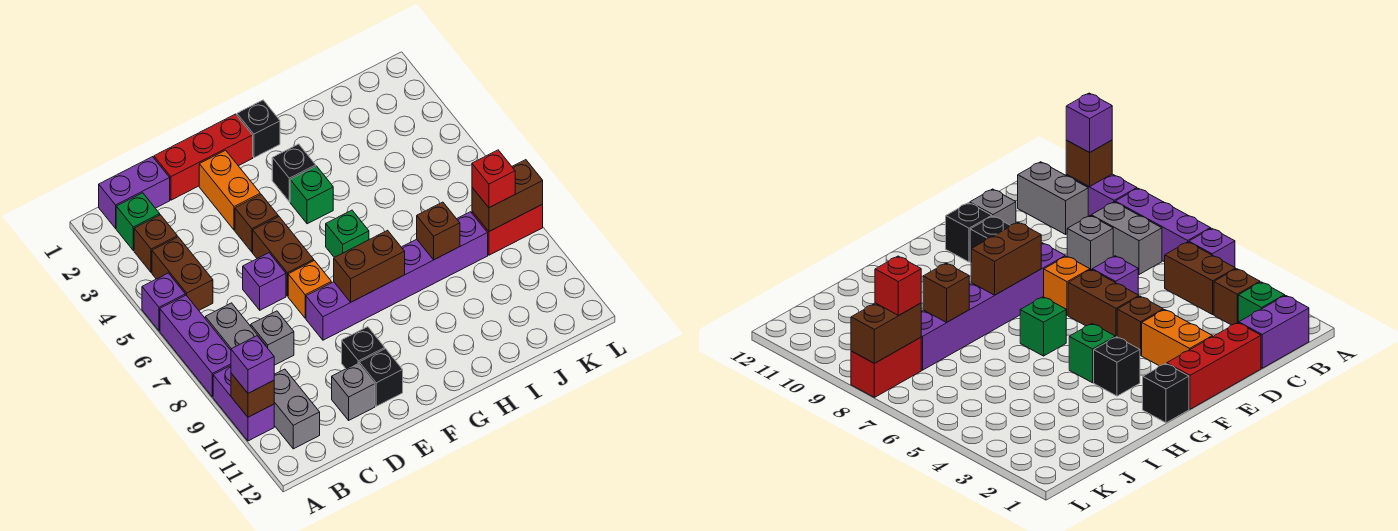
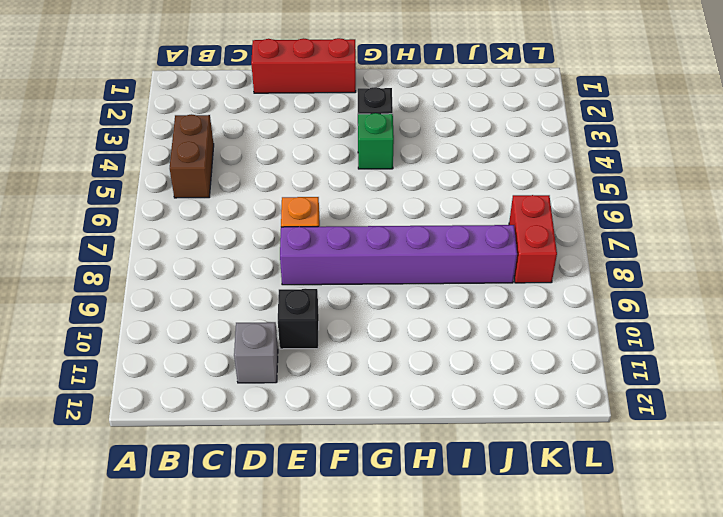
red brick K7:K8 level 1 -> red brick K8:L8 level 1
none -> purple brick A5 level 1
none -> purple brick A6:A8 level 1
none -> purple brick A9:A10 level 1
none -> purple brick B1:C1 level 1

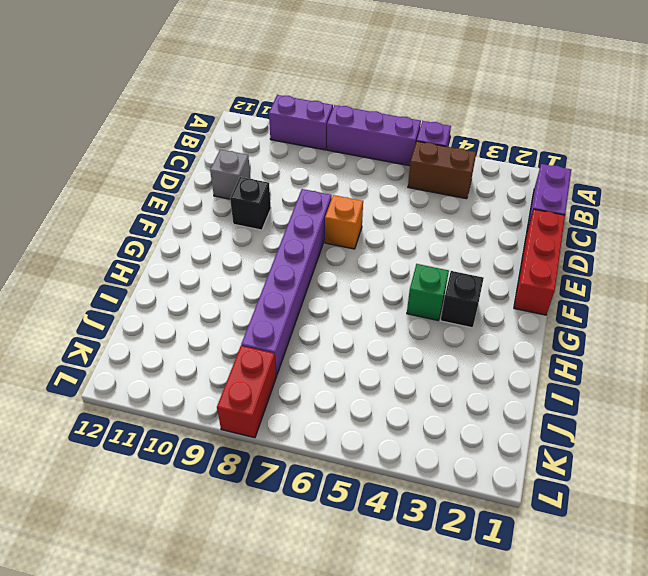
none -> green brick B2 level 1
none -> brown brick B3 level 1
none -> grey brick B7:B8 level 1
none -> grey brick B10:B11 level 1

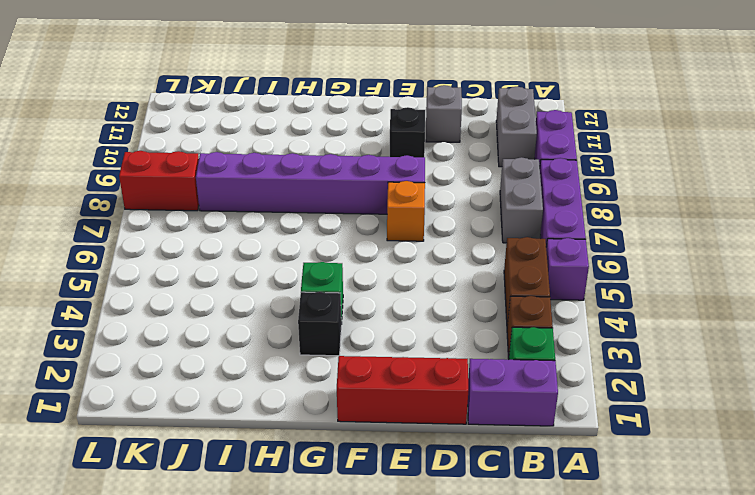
none -> grey brick C8 level 1
none -> purple brick D6 level 1
none -> orange brick E2:E3 level 1
none -> brown brick E4 level 1

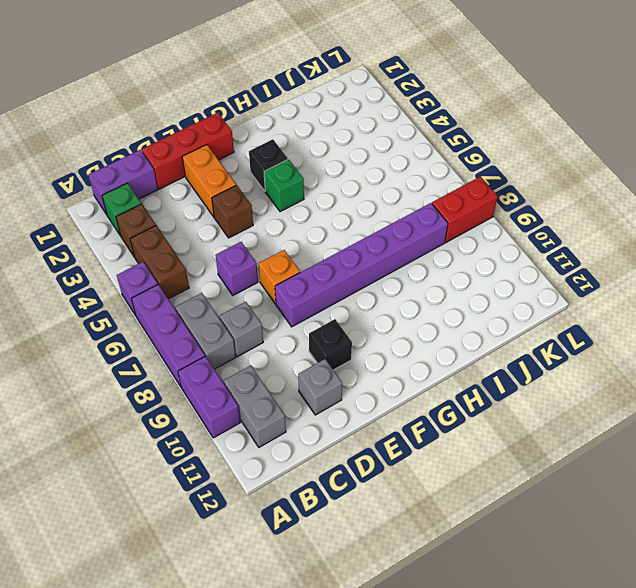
none -> brown brick E5:E6 level 1
none -> black brick E11 level 1
none -> black brick G1 level 1
none -> green brick G6 level 1

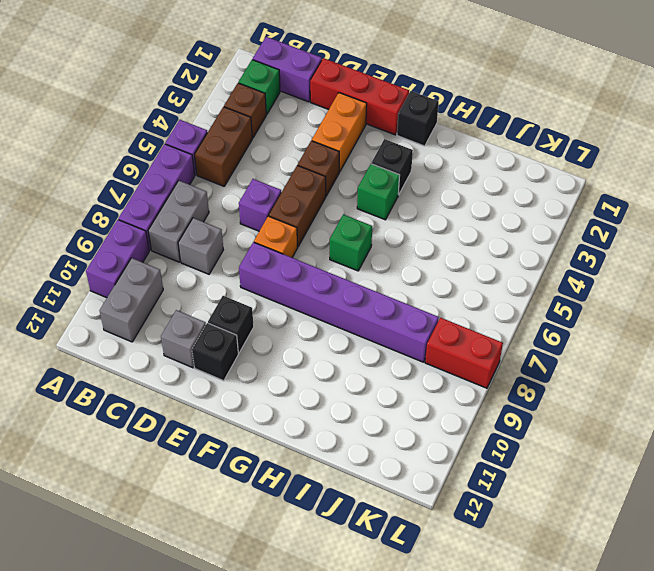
none -> brown brick A10 level 2
none -> brown brick F8:G8 level 2
none -> brown brick I8 level 2
none -> brown brick K8:L8 level 2

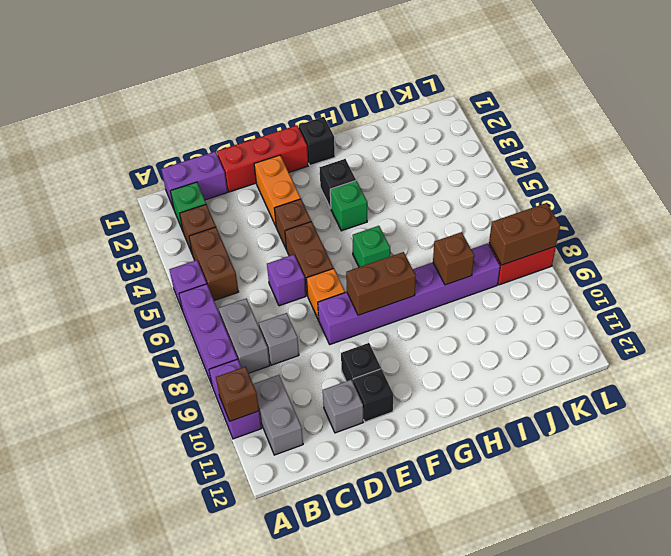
none -> purple brick A10 level 3
none -> red brick K8 level 3

